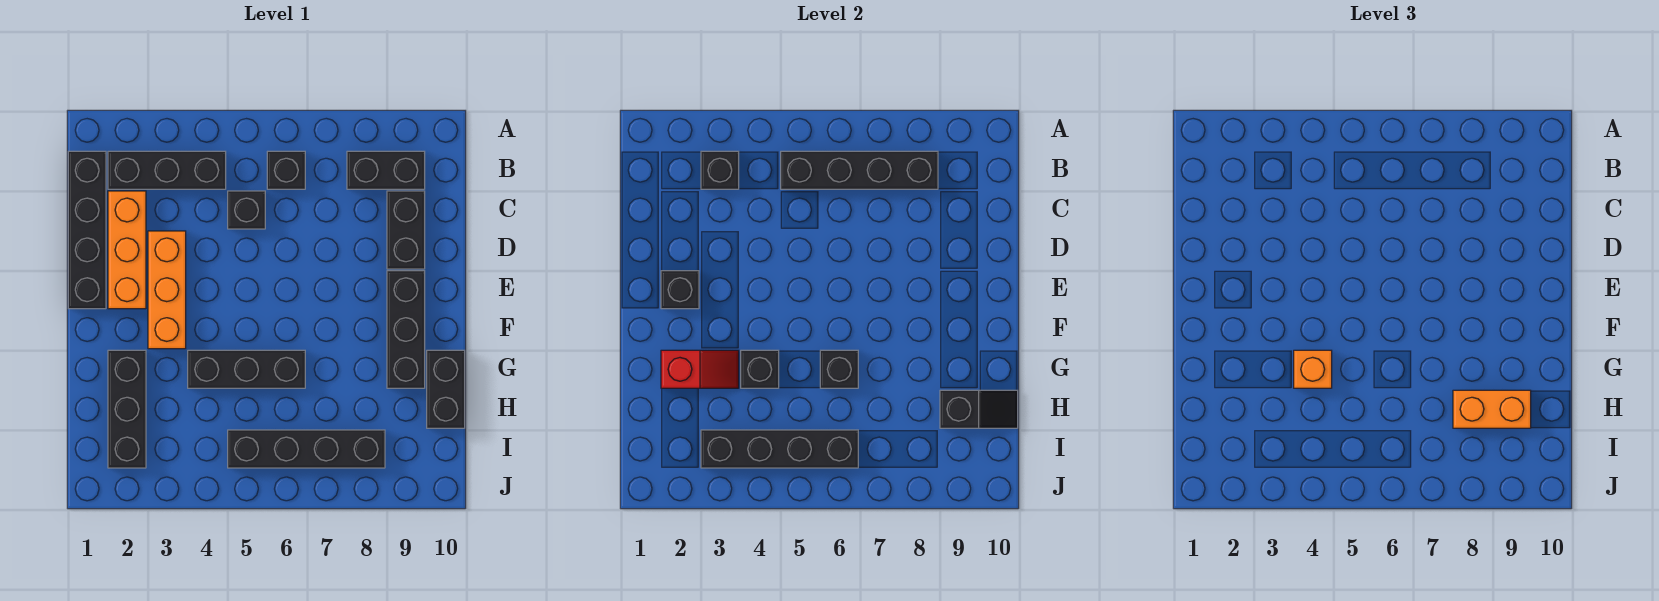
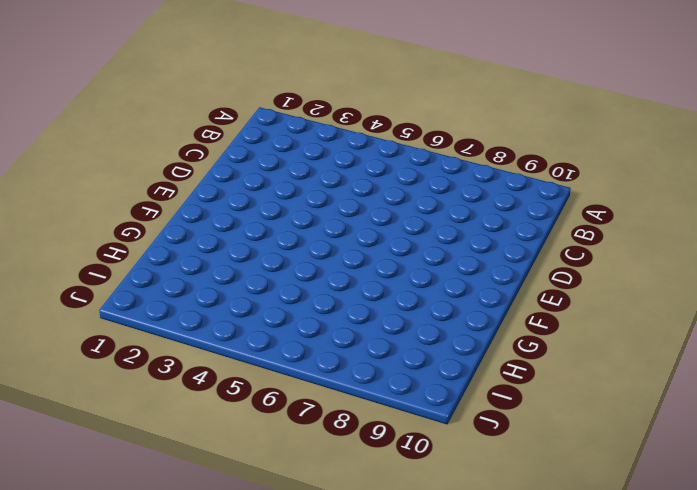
none -> black brick B1:E1 level 1
none -> black brick B2:B4 level 1
none -> black brick B6 level 1

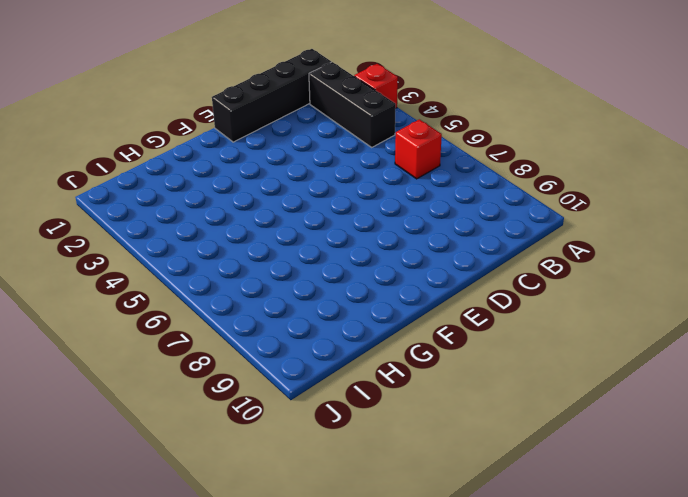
red brick A3 level 1 -> none
red brick B6 level 1 -> black brick B6 level 1
none -> black brick B8:B9 level 1
none -> orange brick C2:E2 level 1
none -> black brick C5 level 1

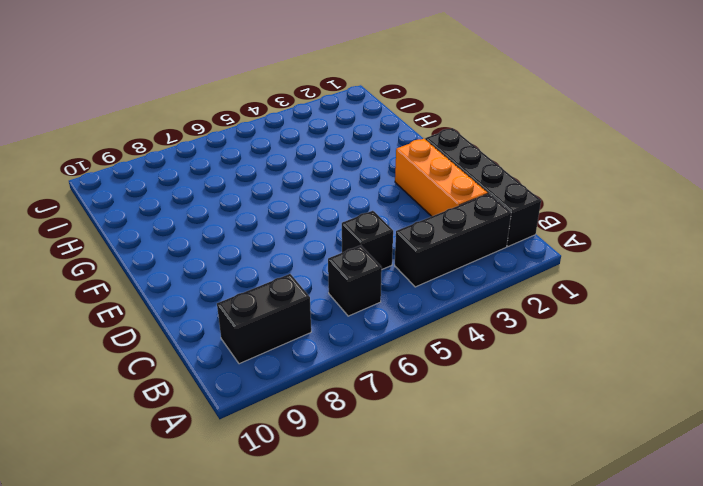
none -> black brick C9:D9 level 1
none -> orange brick D3:F3 level 1
none -> black brick E9:G9 level 1

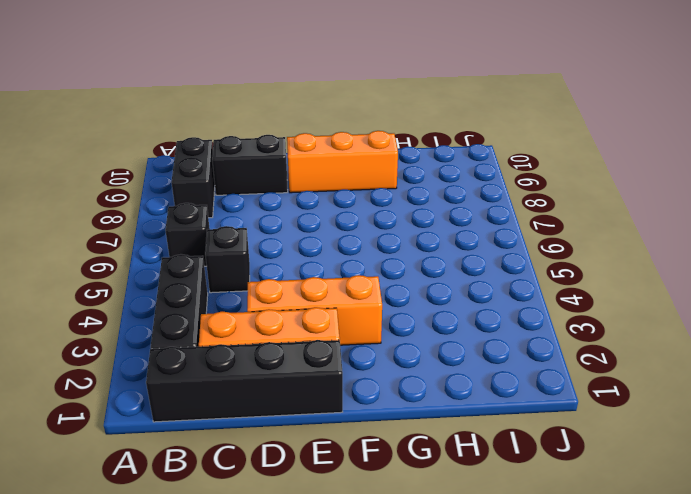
orange brick E9:G9 level 1 -> black brick E9:G9 level 1
none -> black brick G2:I2 level 1
none -> black brick G4:G6 level 1
none -> black brick G10:H10 level 1

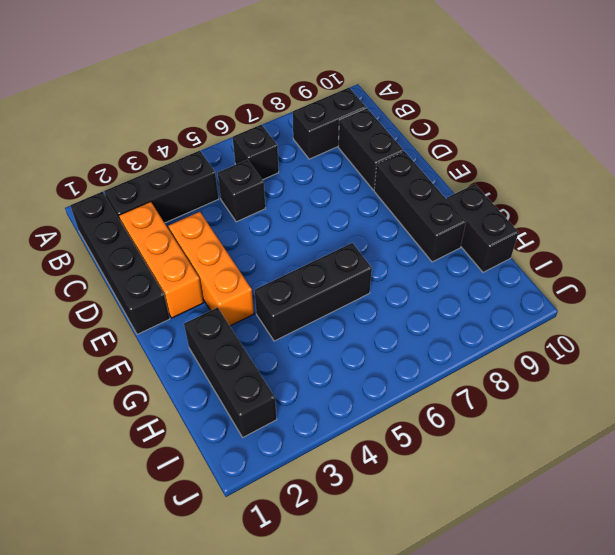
none -> black brick I5:I8 level 1
none -> black brick B3 level 2
none -> black brick B5:B8 level 2

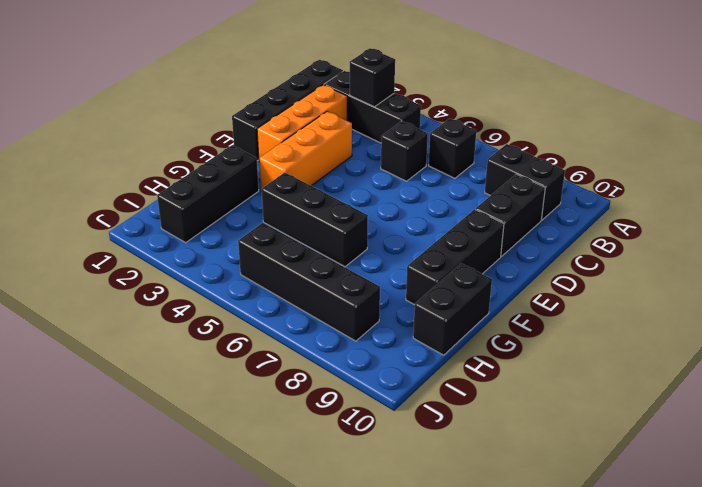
none -> black brick B5:B8 level 2
none -> black brick E2 level 2
none -> red slope G2:G3 level 2 top 2

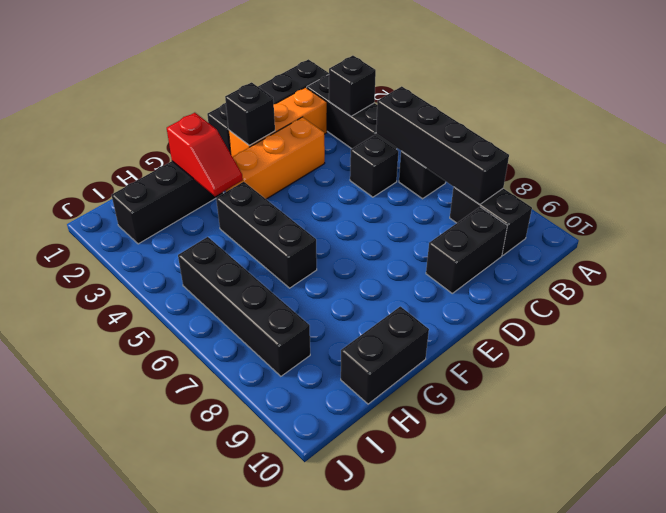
none -> black brick E9:G9 level 1
none -> black brick G4 level 2
none -> black brick G6 level 2

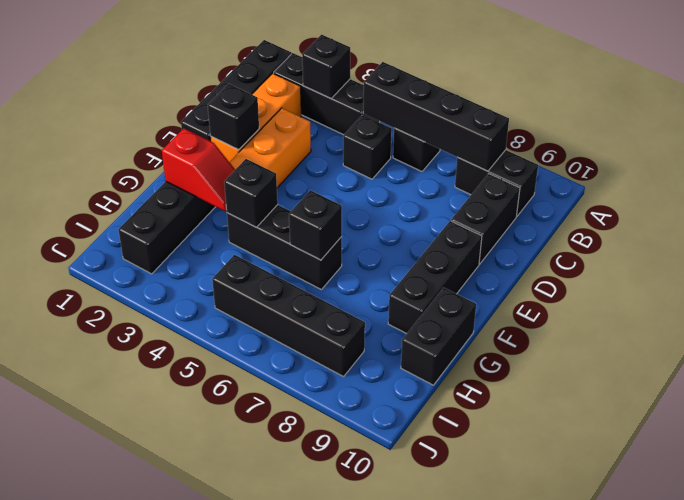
none -> black slope H9:H10 level 2 top 9
none -> black brick I3:I6 level 2
none -> orange brick G4 level 3

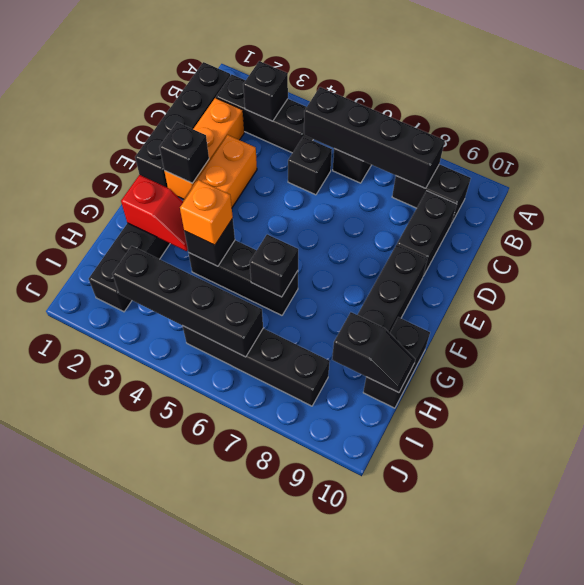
none -> orange brick H8:H9 level 3

